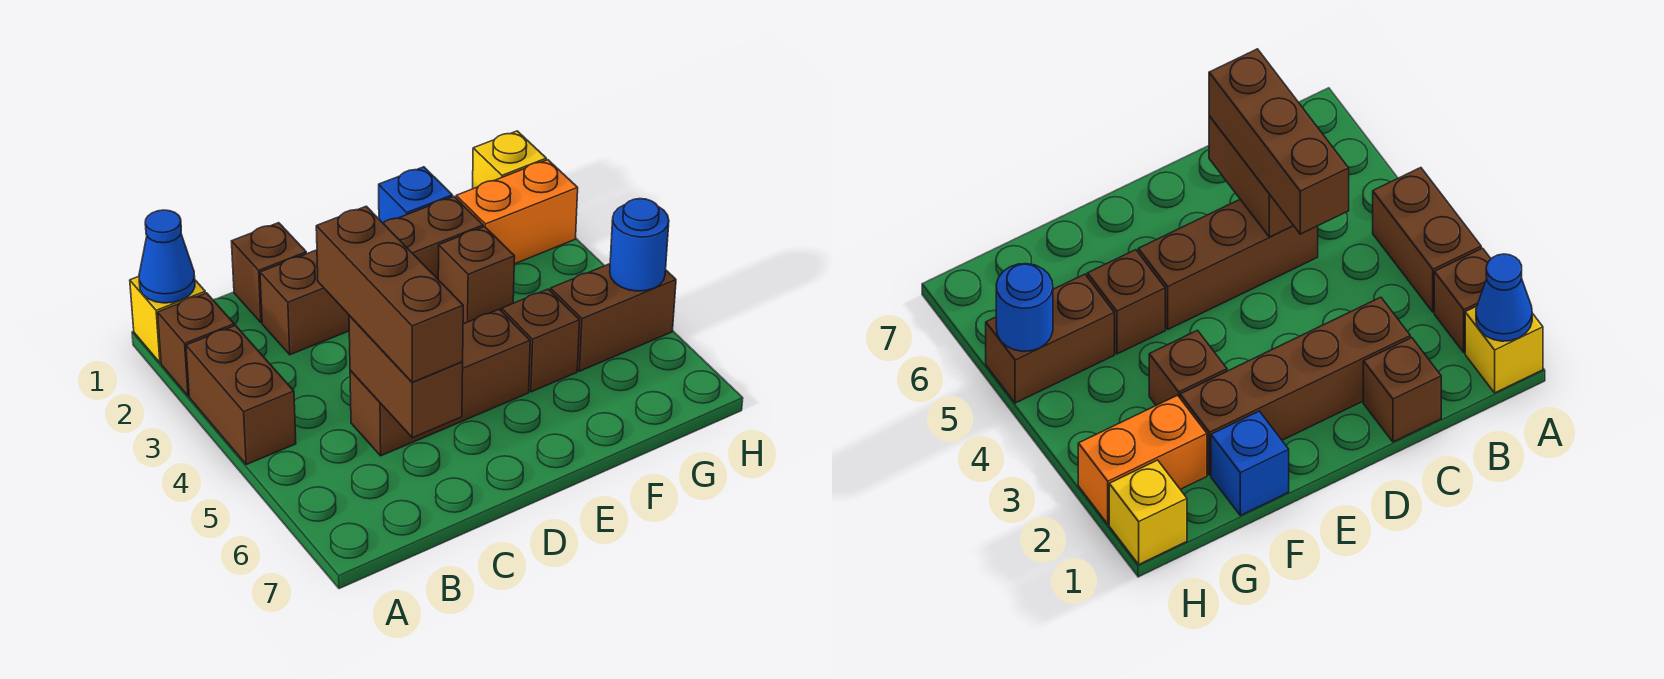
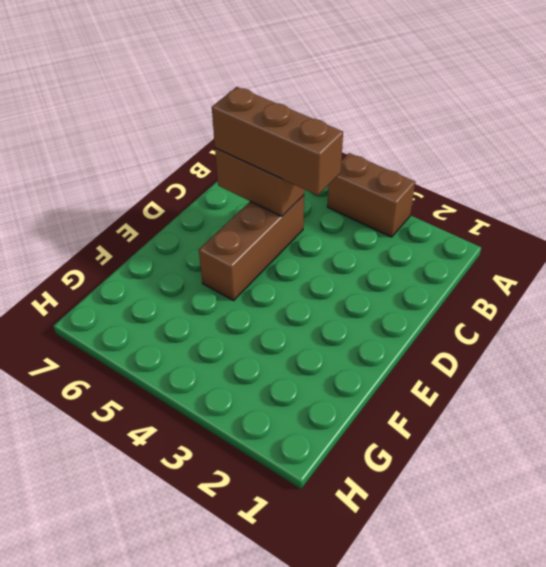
none -> yellow brick A1 level 1
none -> brown brick A2 level 1
none -> brown brick C1 level 1

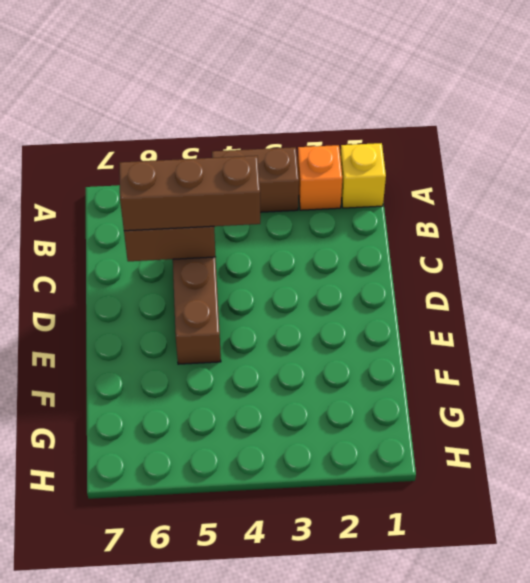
orange brick A2 level 1 -> brown brick A2 level 1
none -> brown brick C1 level 1
none -> brown brick C2:F2 level 1
none -> blue brick F1 level 1

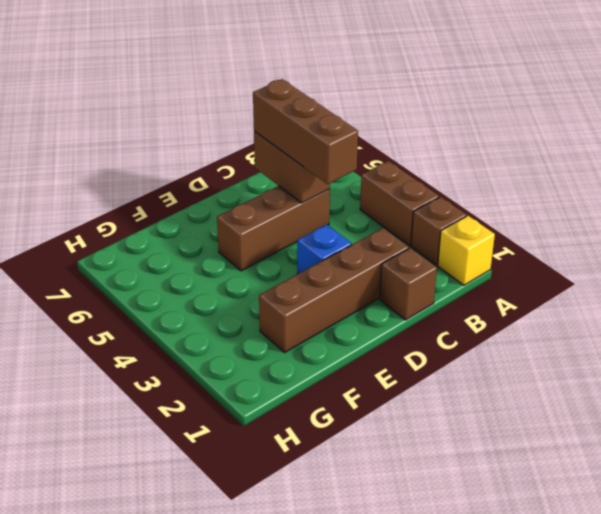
blue brick D3 level 1 -> blue brick F1 level 1
none -> brown brick F3 level 1
none -> brown brick F5 level 1
none -> orange brick G2:H2 level 1

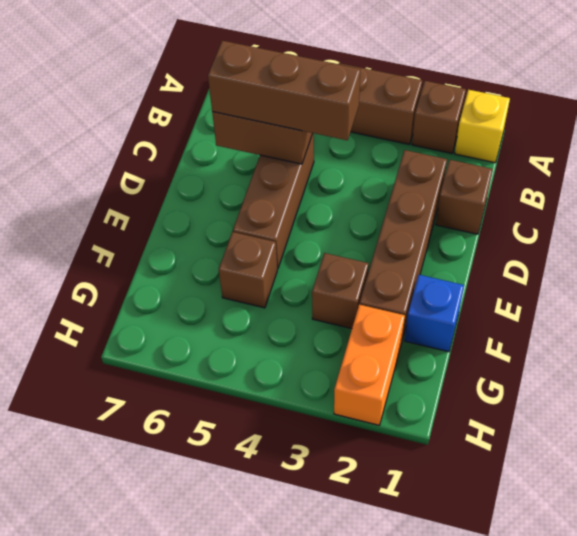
none -> brown brick G5:H5 level 1
none -> yellow brick H1 level 1
none -> blue cone A1 level 2

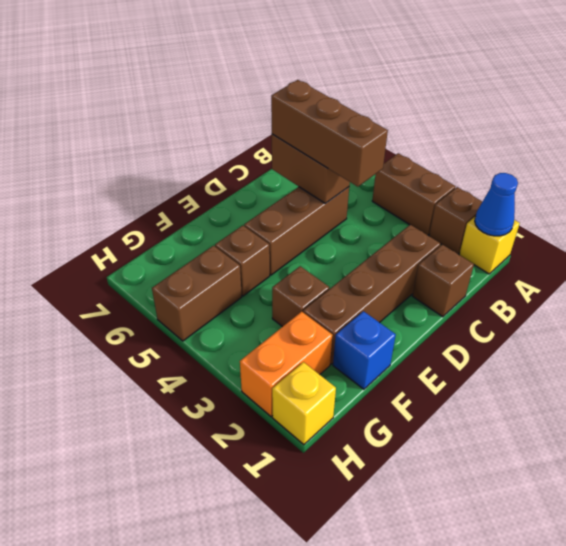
none -> blue round brick H5 level 2

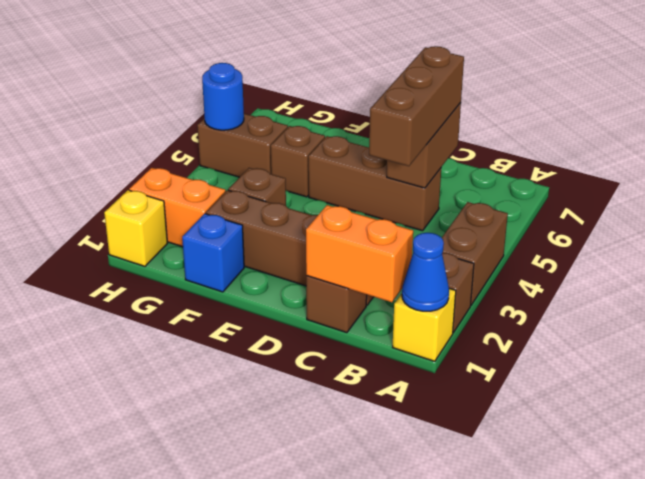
orange brick B1:C1 level 2 -> none

